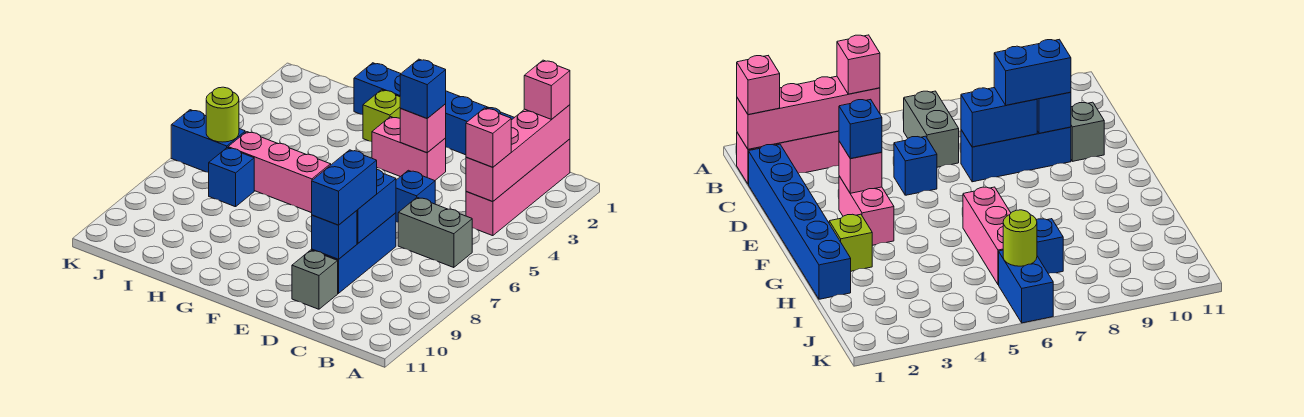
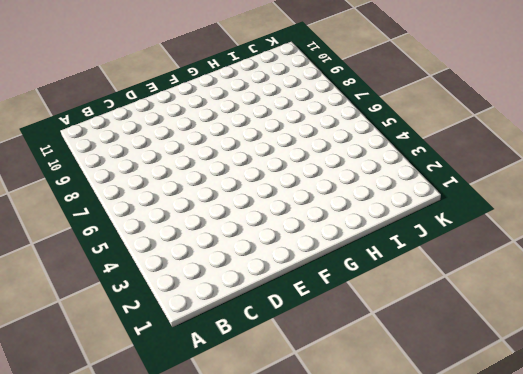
none -> pink brick B1:B4 level 1
none -> grey brick B6:C6 level 1
none -> blue brick C1:H1 level 1

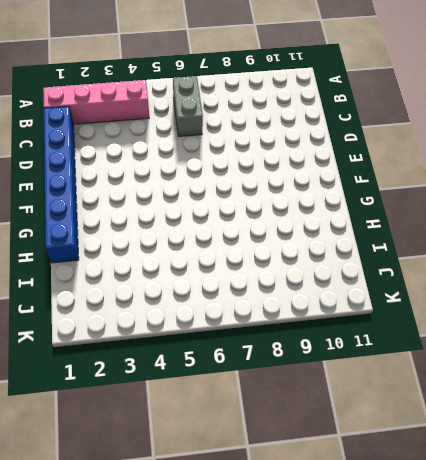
none -> blue brick D5 level 1
none -> blue brick D7:D9 level 1
none -> grey brick D10 level 1

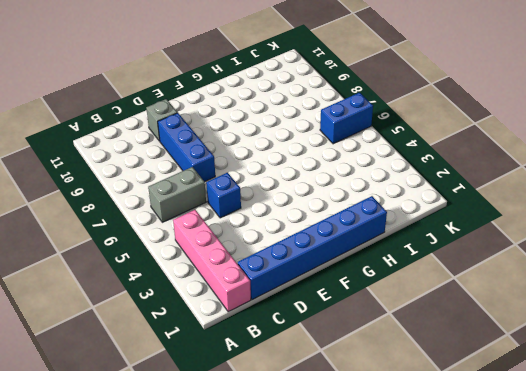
none -> pink brick E3:F3 level 1
none -> lime brick G2 level 1
none -> pink brick G6:I6 level 1

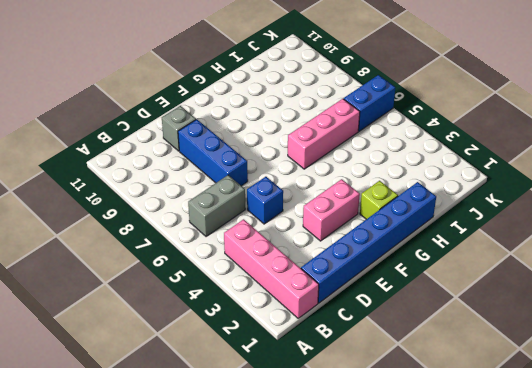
none -> blue brick I7 level 1
none -> pink brick B1:B4 level 2
none -> blue brick D7:D8 level 2

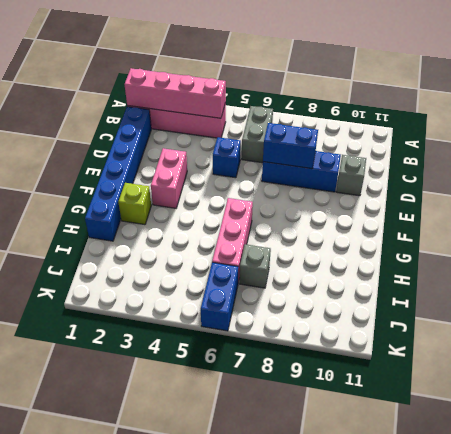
grey brick I7 level 1 -> blue brick I7 level 1
none -> blue brick D9 level 2
none -> pink brick E3 level 2
none -> lime round brick J6 level 2

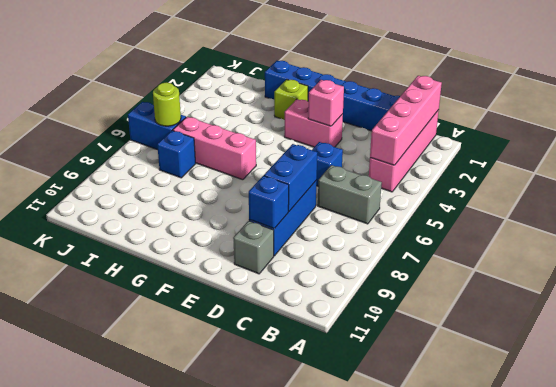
none -> pink brick B1 level 3
none -> pink brick B4 level 3
none -> blue brick D8:D9 level 3

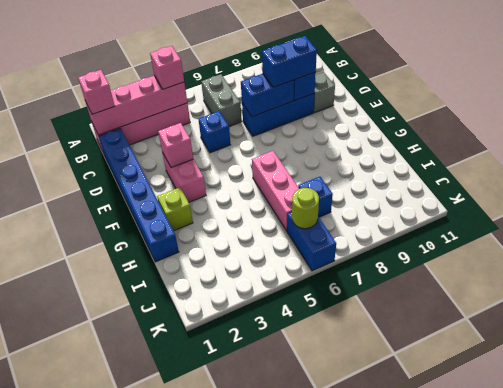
none -> blue brick E3 level 3

